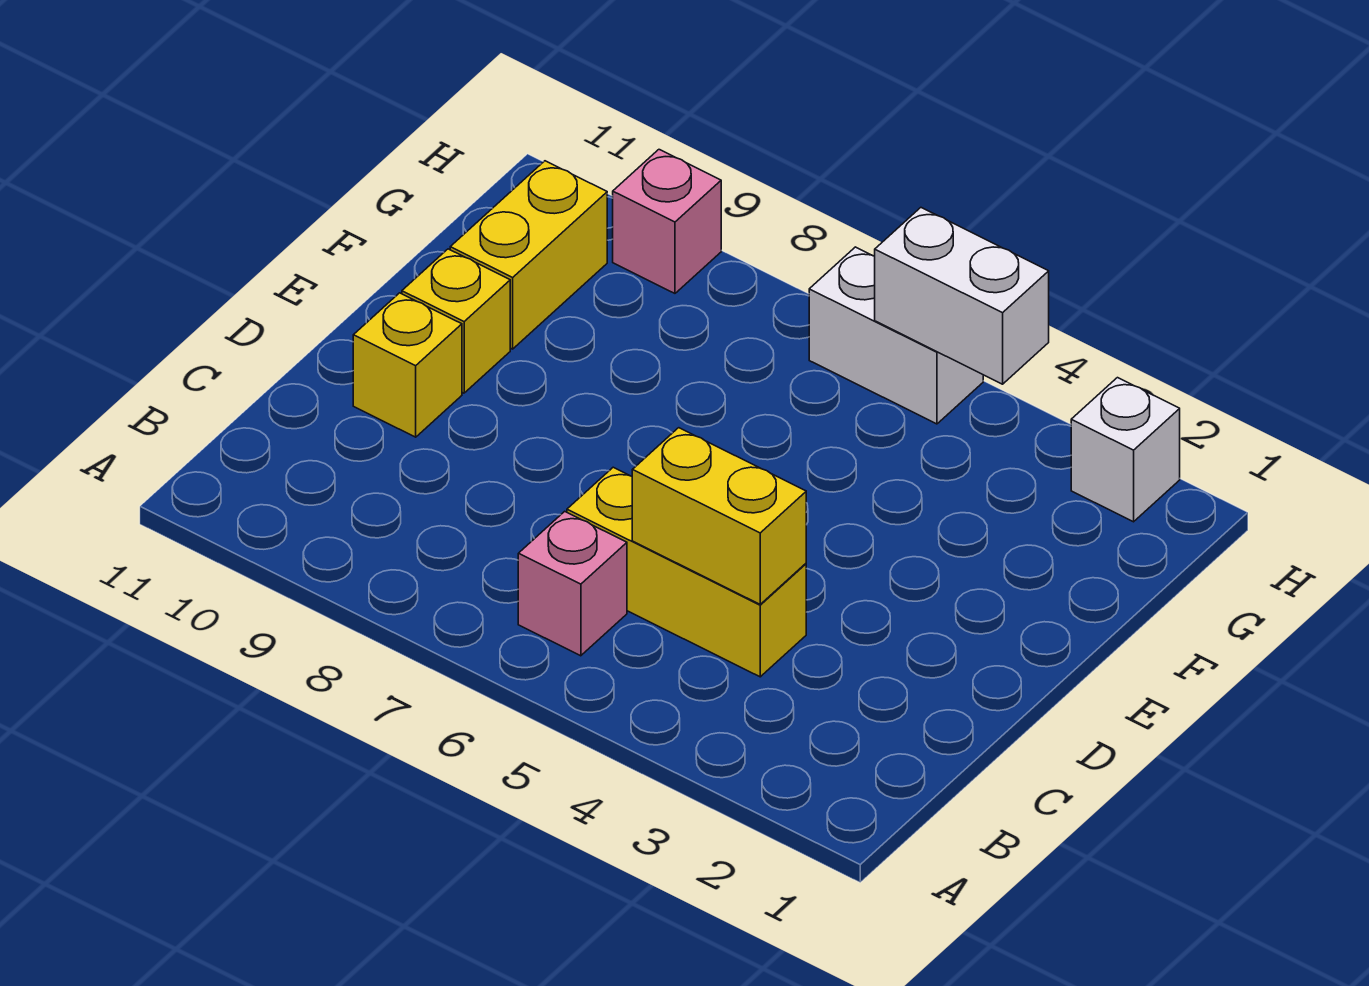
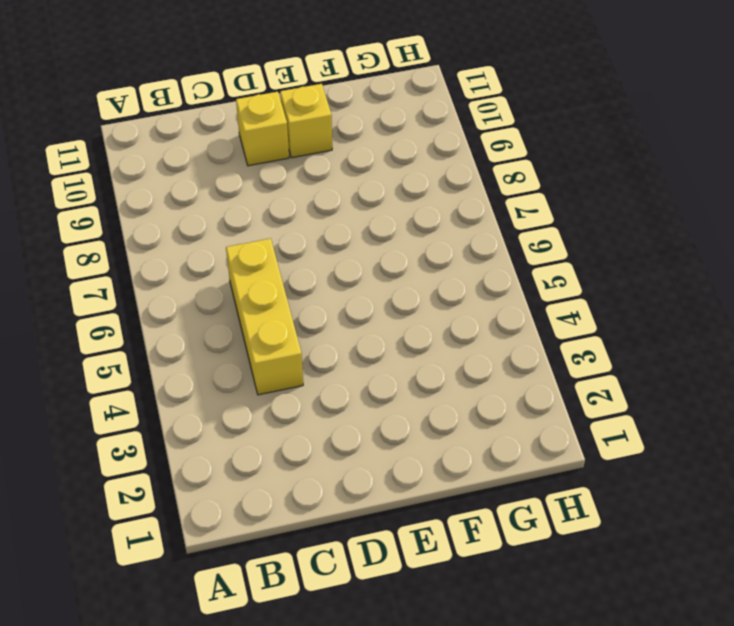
none -> pink brick B6 level 1
none -> yellow brick F10:G10 level 1

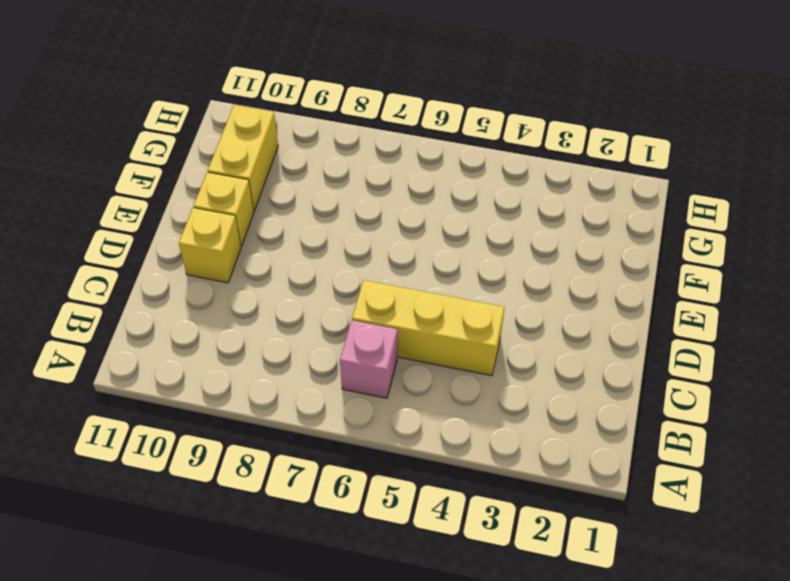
none -> white brick H2 level 1
none -> white brick H5:H6 level 1

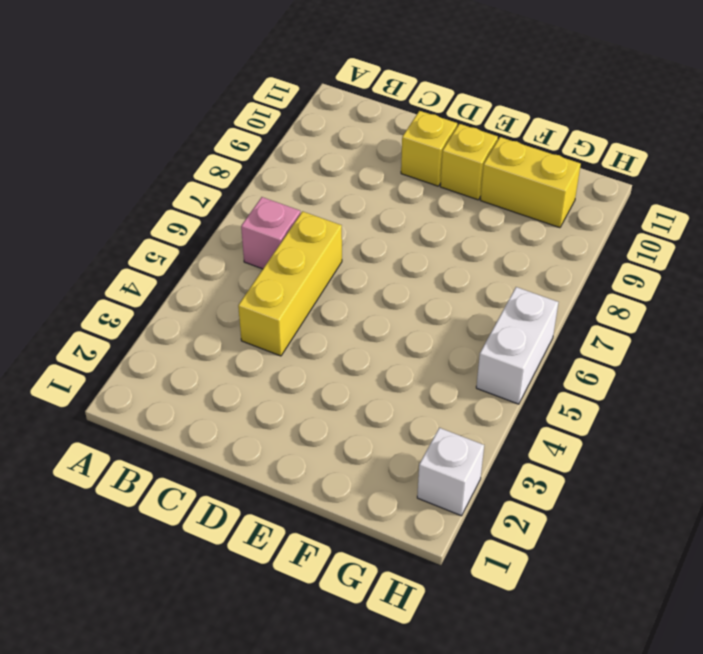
none -> pink brick H9 level 1
none -> yellow brick C4:C5 level 2

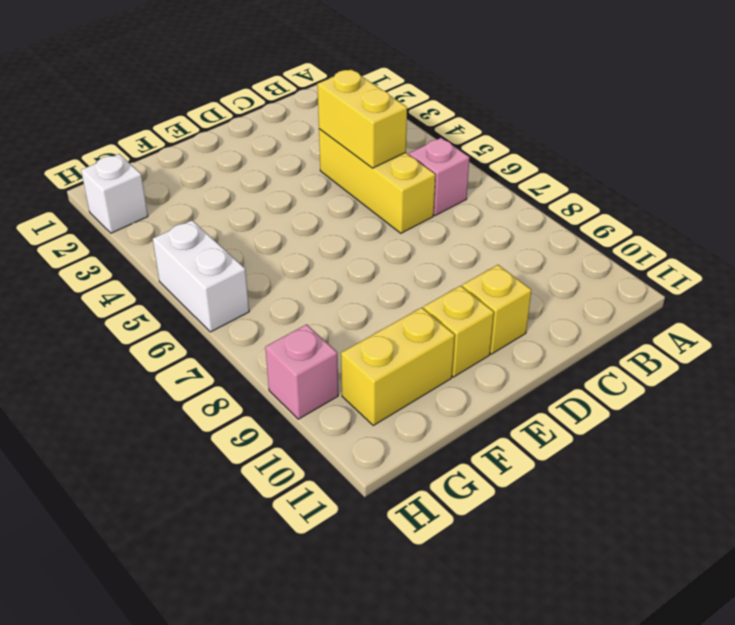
none -> white brick H4:H5 level 2

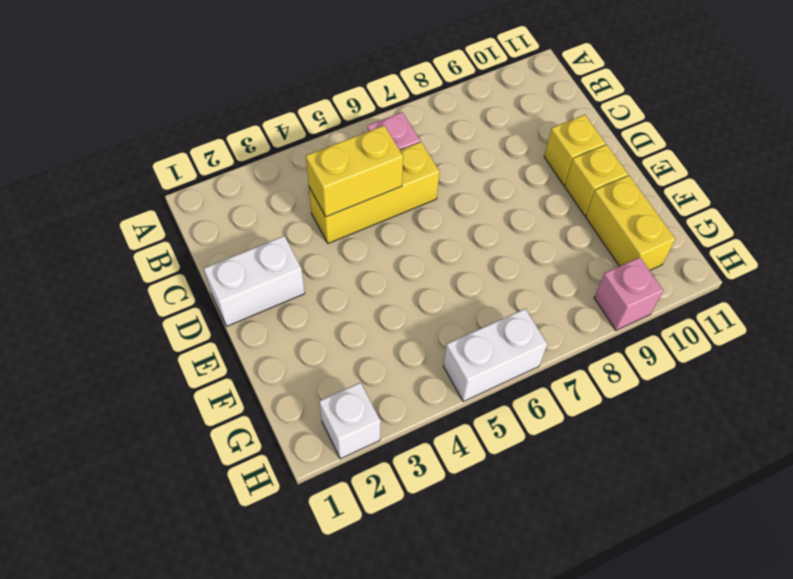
white brick D1:D2 level 1 -> white brick H4:H5 level 2

